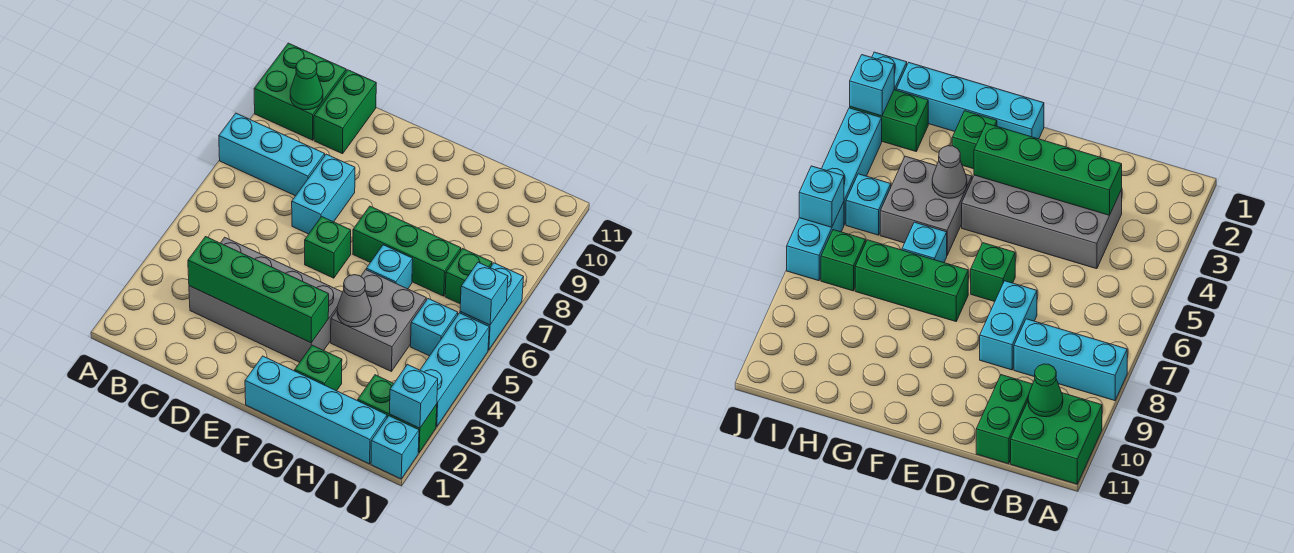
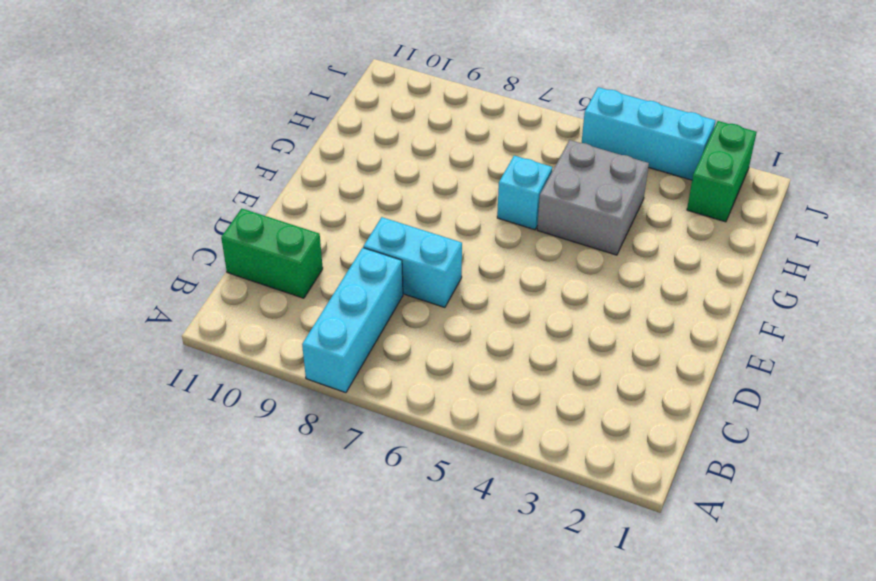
none -> green brick A10:B11 level 1
none -> grey brick C3:F4 level 1
none -> green brick E6 level 1

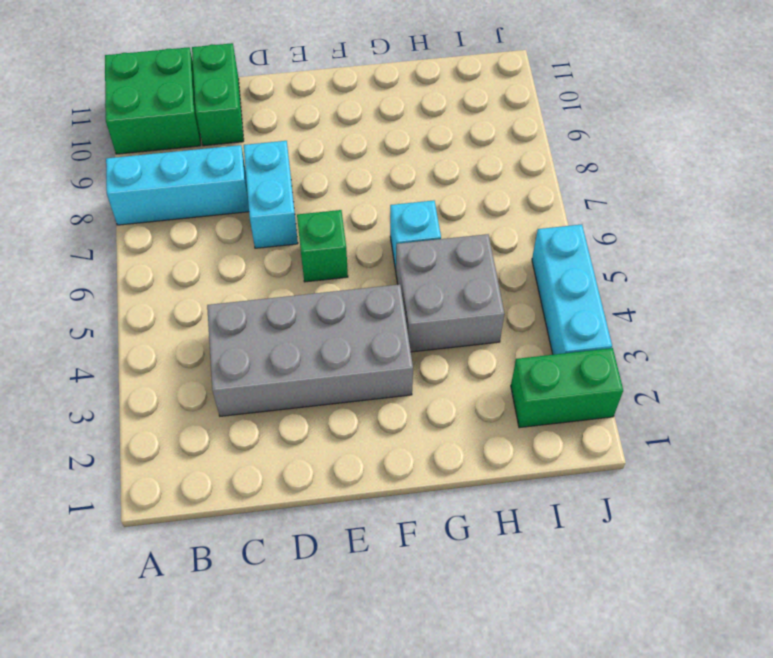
none -> cyan brick F1:I1 level 1
none -> green brick F7:H7 level 1
none -> green brick G2 level 1

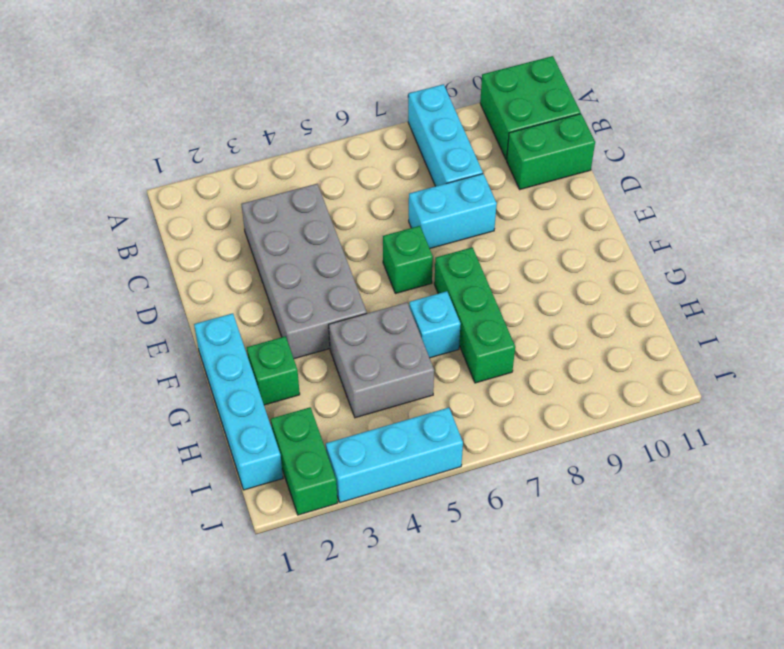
none -> cyan brick I5 level 1
none -> green brick I7 level 1
none -> cyan brick J1 level 1

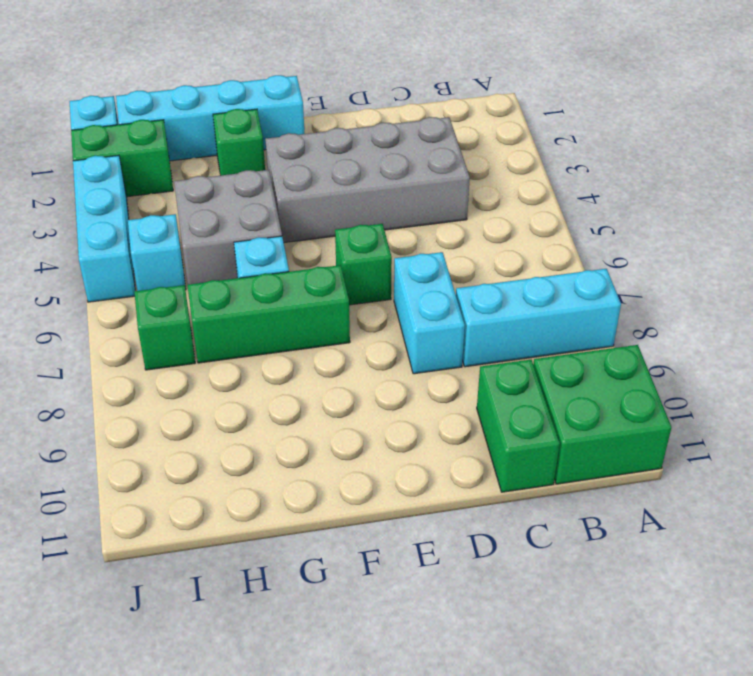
none -> cyan brick J6:J7 level 1
none -> green cone B10 level 2
none -> green brick C3:F3 level 2

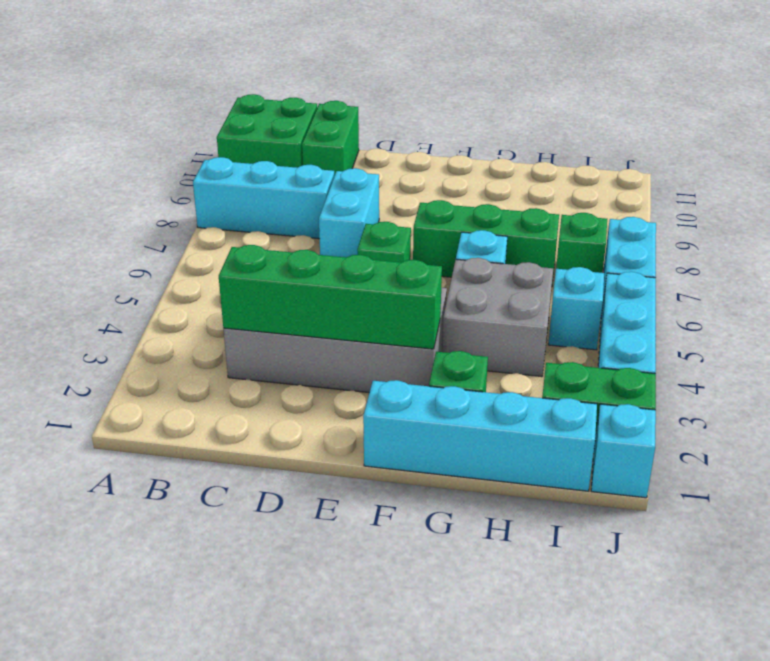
none -> green cone B10 level 2
none -> grey cone G4 level 2
none -> cyan brick J2 level 2

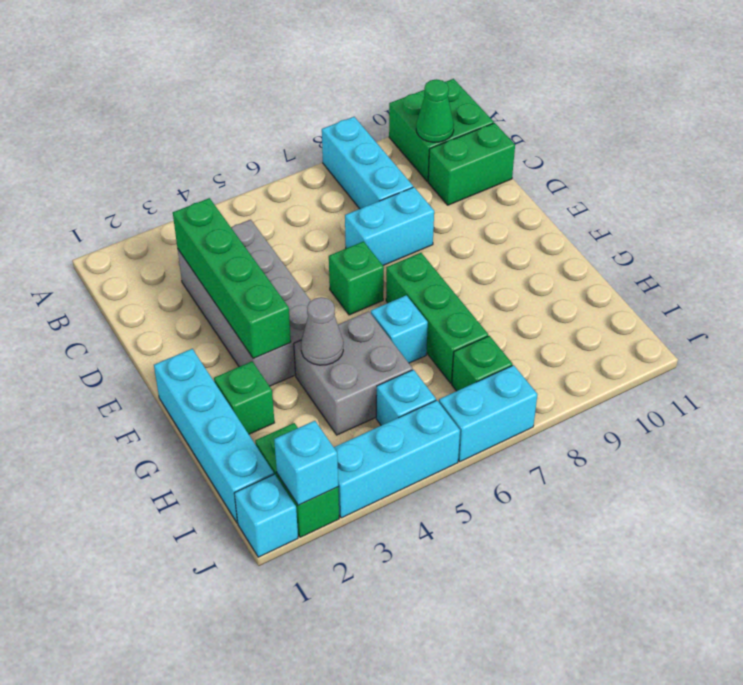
none -> cyan brick J6 level 2

